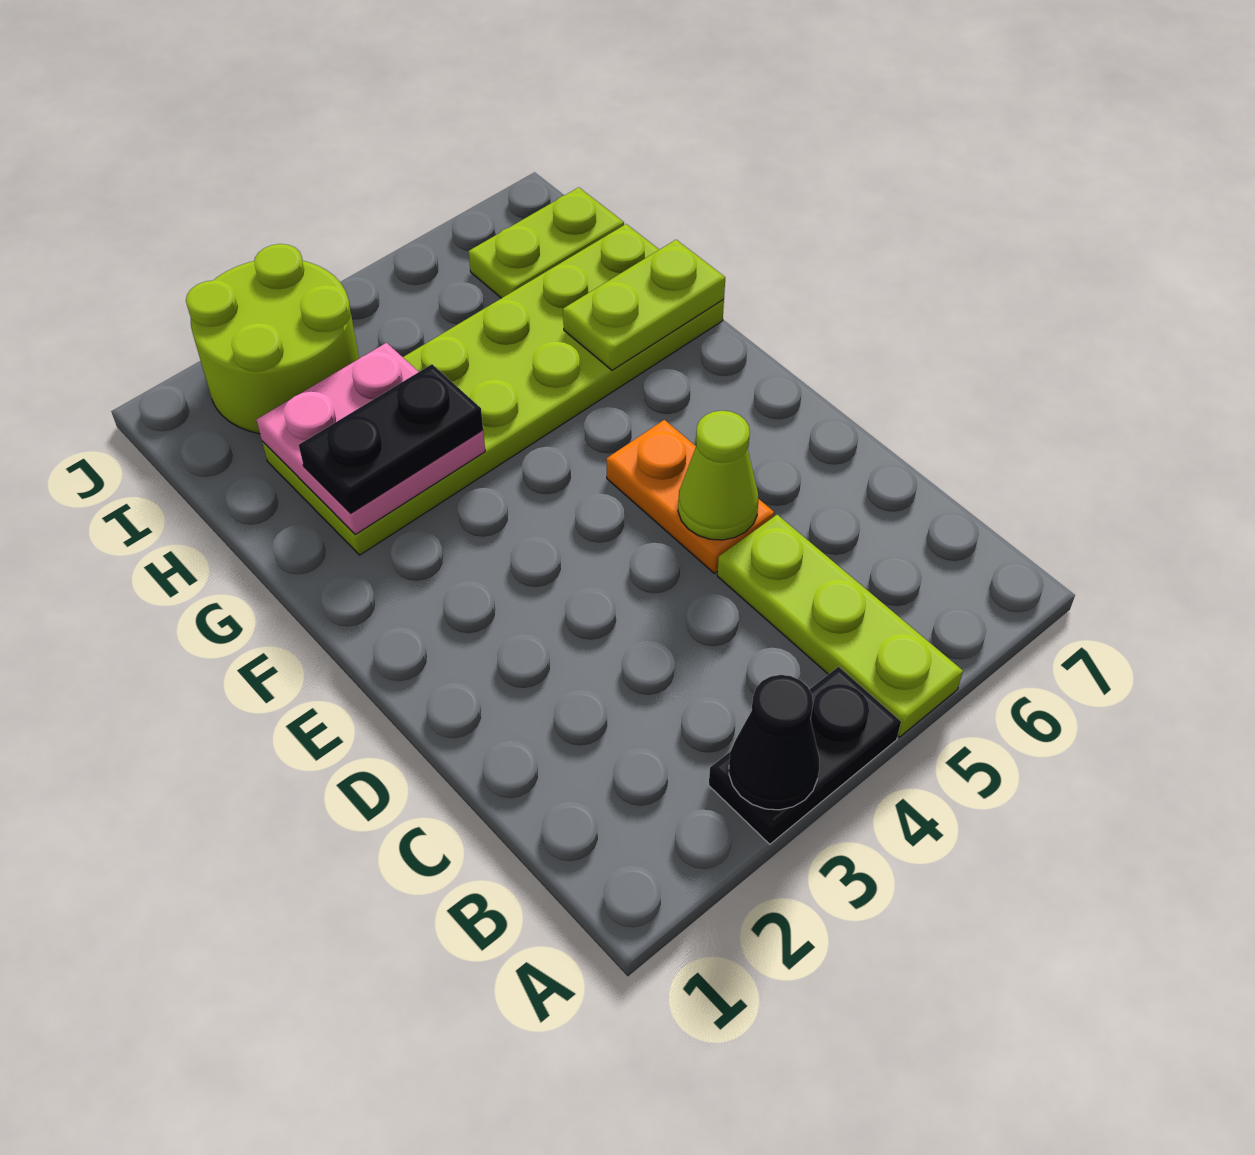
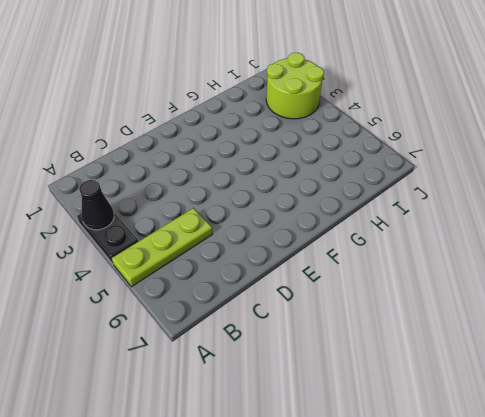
none -> orange plate D5:E5 level 1
none -> lime plate G2:H7 level 1

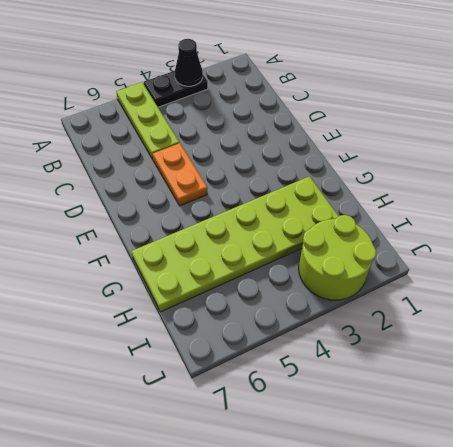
none -> lime plate I6:I7 level 1
none -> lime cone D5 level 2

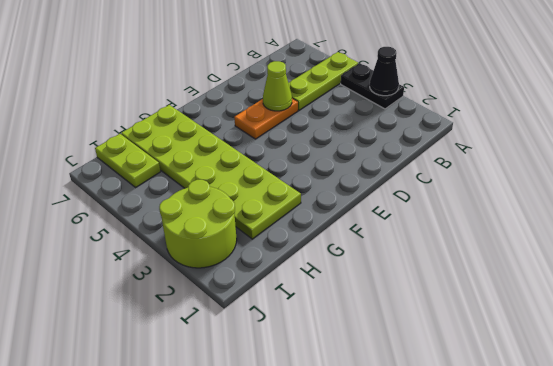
none -> pink plate G2:H3 level 2
none -> lime plate G6:G7 level 2

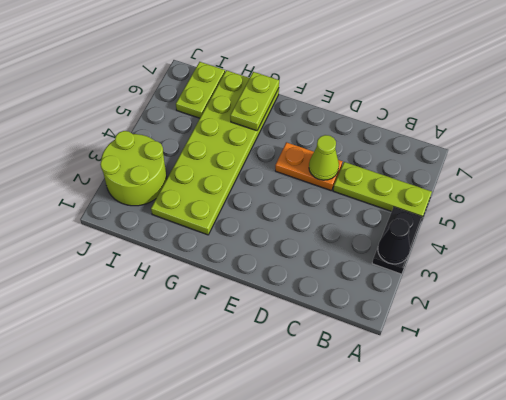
none -> pink plate G2:H3 level 2
none -> black plate G2:G3 level 3

